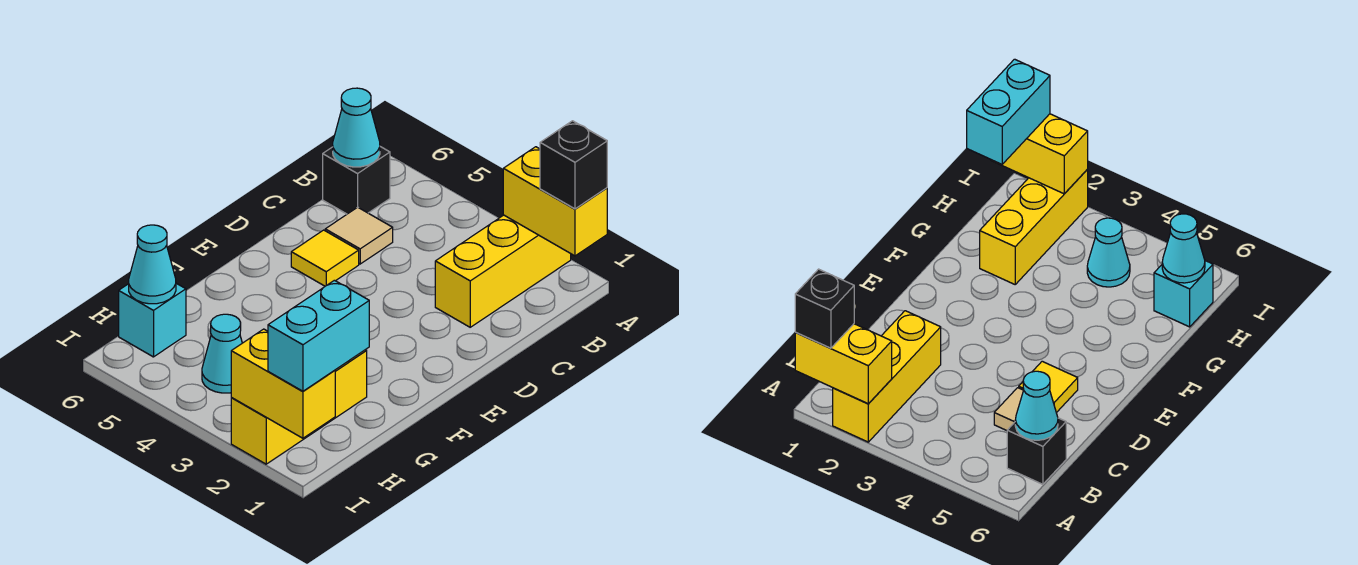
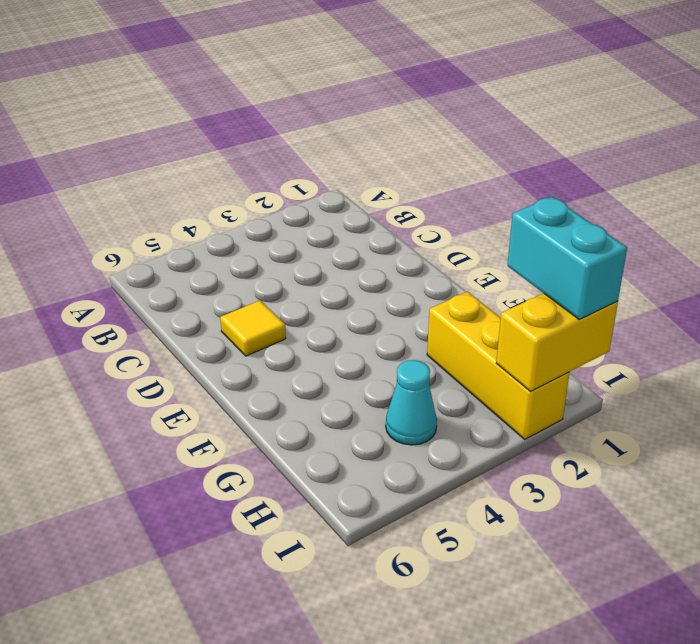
none -> yellow brick A2:C2 level 1
none -> black brick B6 level 1
none -> tan tile C5 level 1

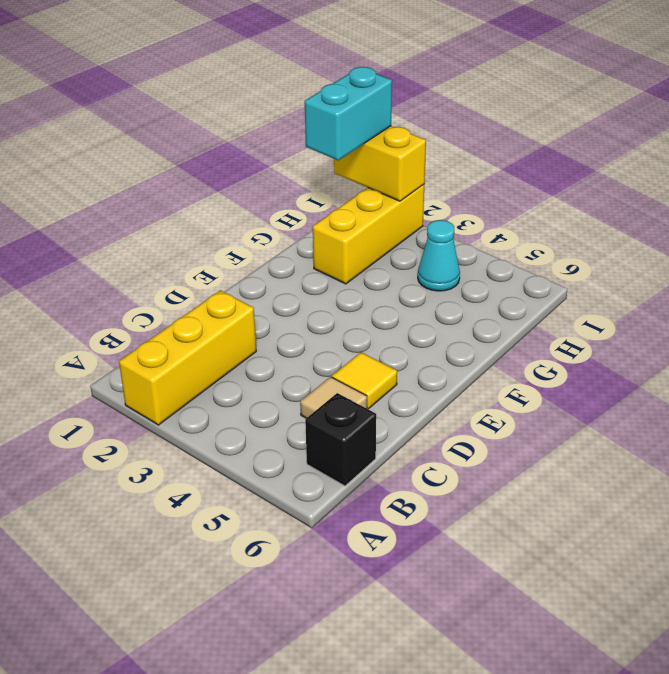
none -> cyan brick H6 level 1
none -> yellow brick A1:A2 level 2
none -> cyan cone B6 level 2

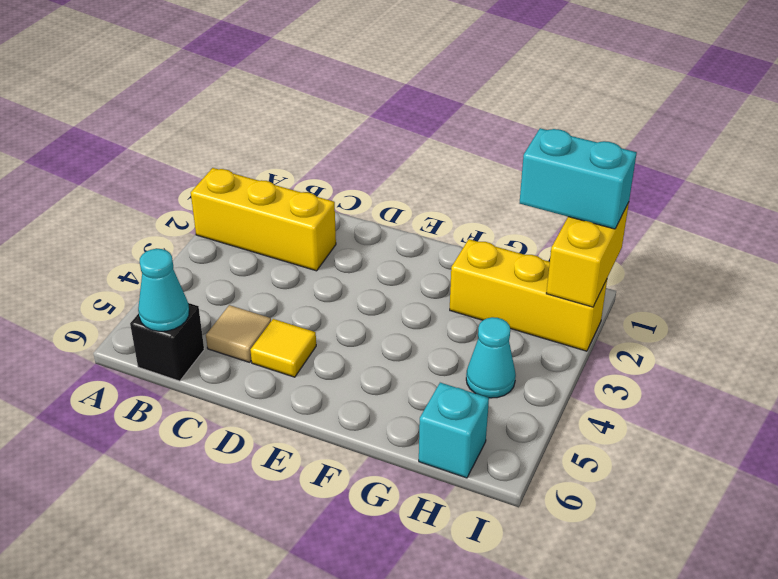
none -> yellow brick A1:A2 level 2
none -> cyan cone H6 level 2
none -> black brick A1 level 3

